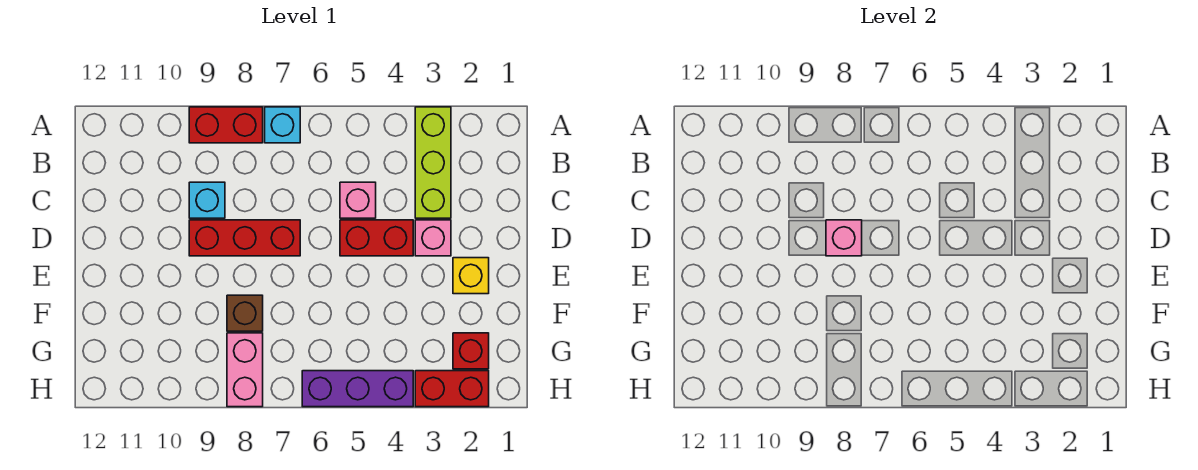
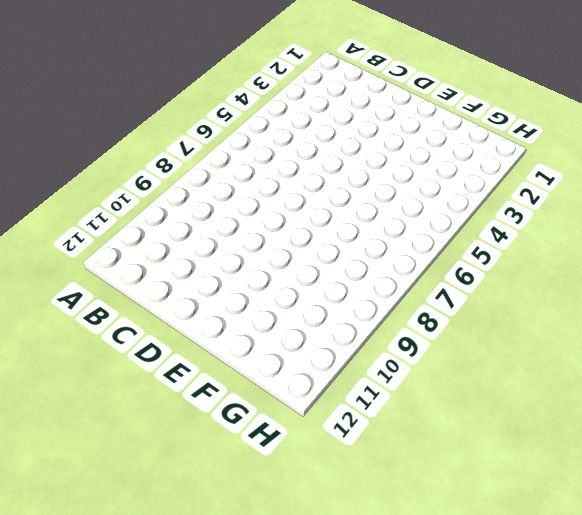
none -> lime brick A3:C3 level 1
none -> cyan brick A7 level 1
none -> red brick A8:A9 level 1

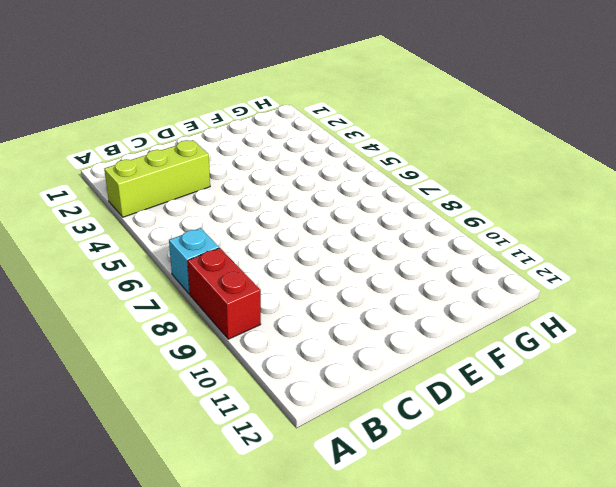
none -> pink brick C5 level 1
none -> cyan brick C9 level 1
none -> pink brick D3 level 1

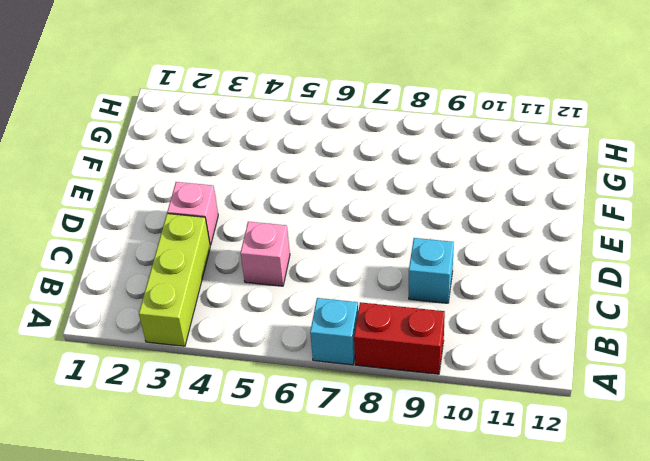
none -> red brick D4:D5 level 1
none -> red brick D7:D9 level 1
none -> yellow brick E2 level 1

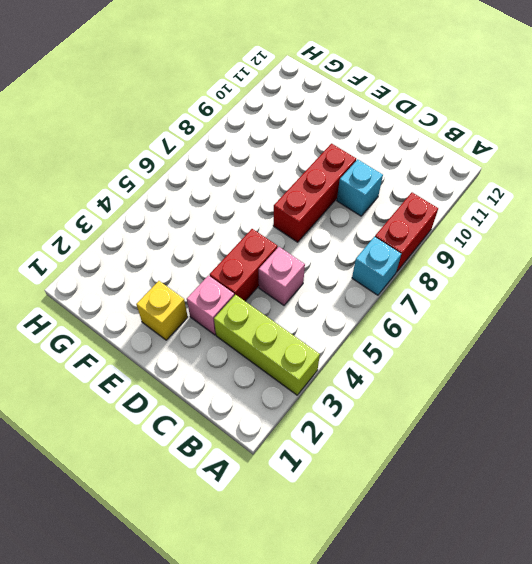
none -> brown brick F8 level 1
none -> red brick G2 level 1
none -> pink brick G8:H8 level 1

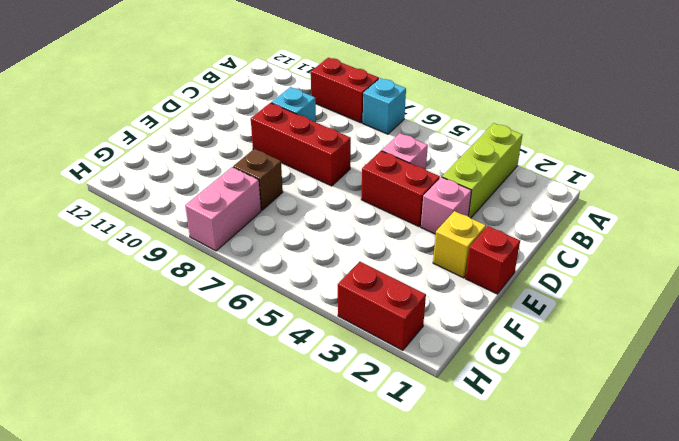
red brick E1 level 1 -> red brick G2 level 1
none -> purple brick H4:H6 level 1
none -> pink brick D8 level 2

